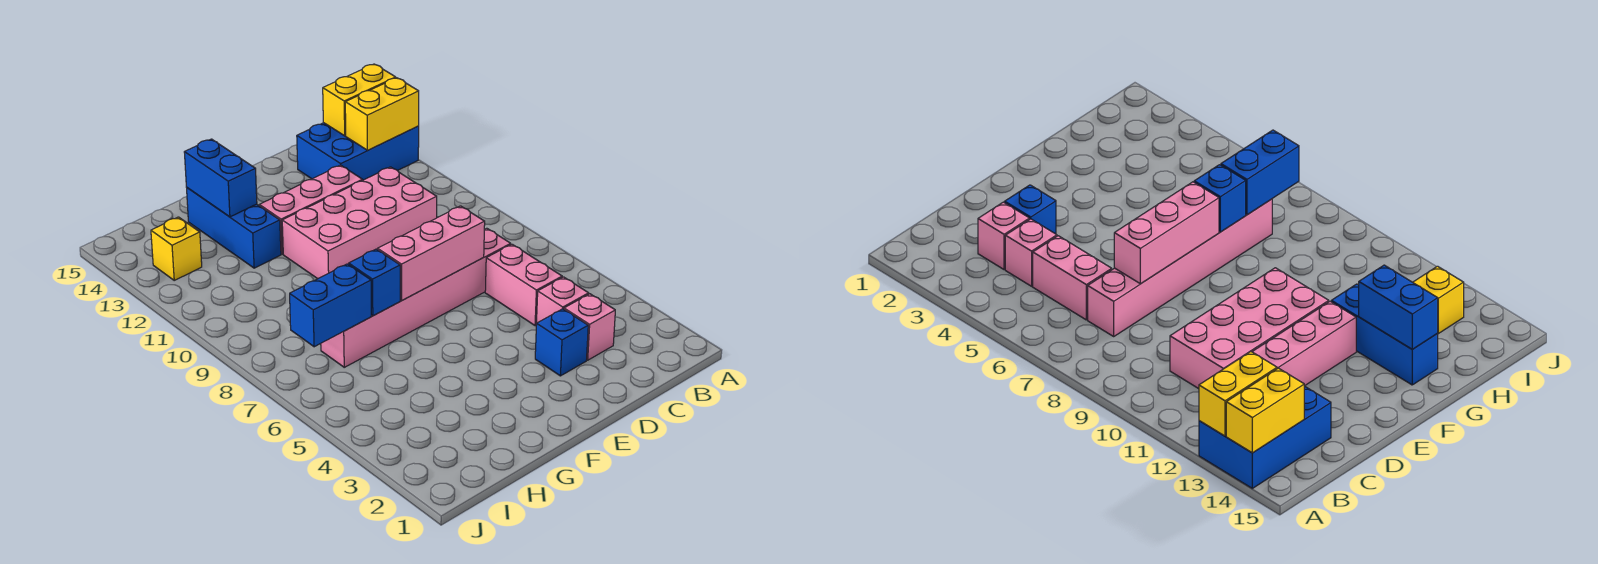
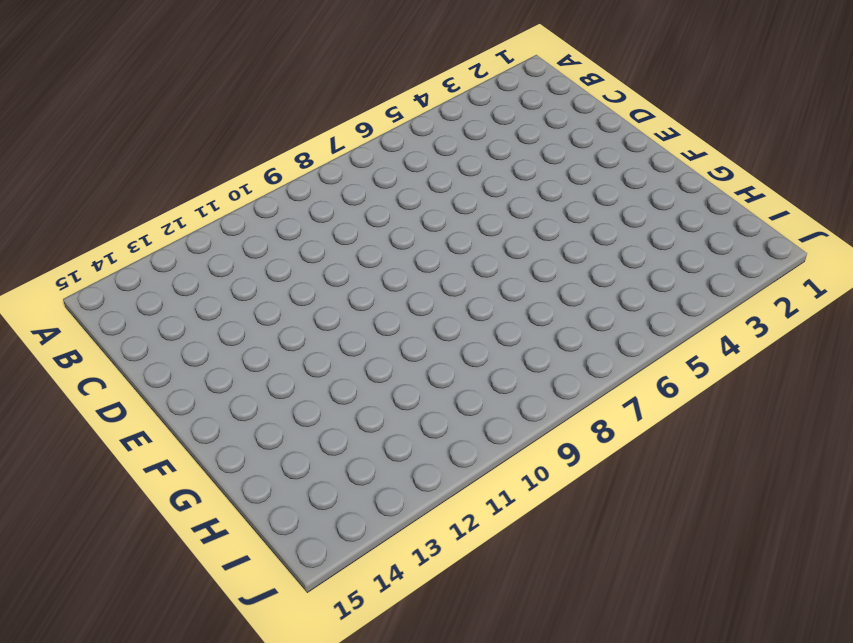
none -> blue brick A13:C14 level 1
none -> pink brick C3 level 1
none -> pink brick C4 level 1

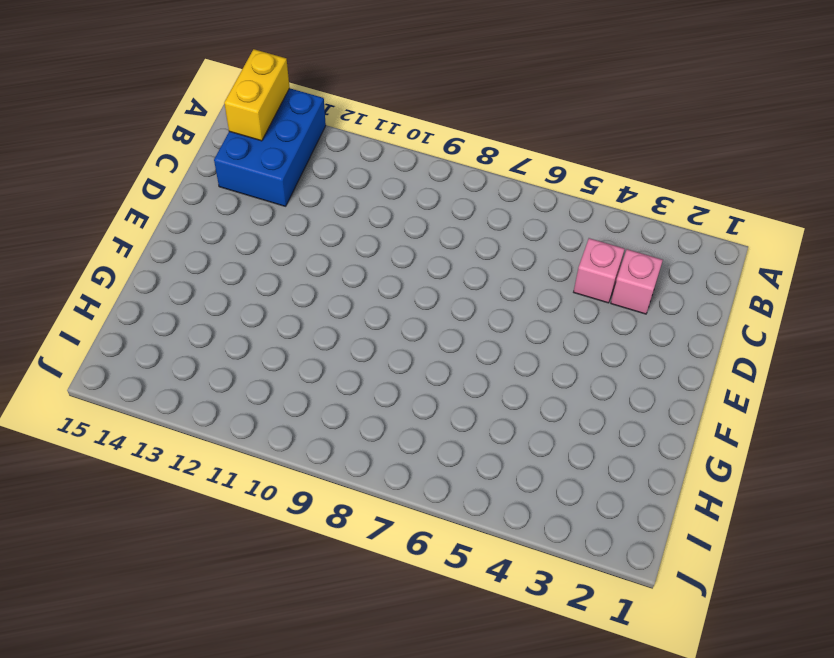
none -> pink brick C5:C6 level 1
none -> pink brick C7:H7 level 1
none -> pink brick C10:F11 level 1

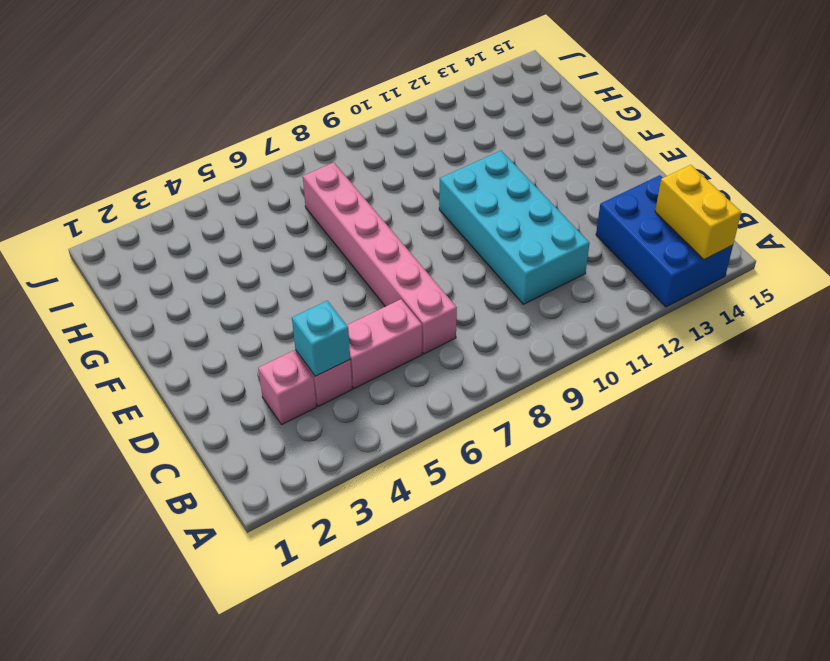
cyan brick C4 level 2 -> none
cyan brick C10:F11 level 1 -> pink brick C10:F11 level 1
none -> blue brick D3 level 1
none -> pink brick D12:F12 level 1
none -> blue brick G12:G14 level 1

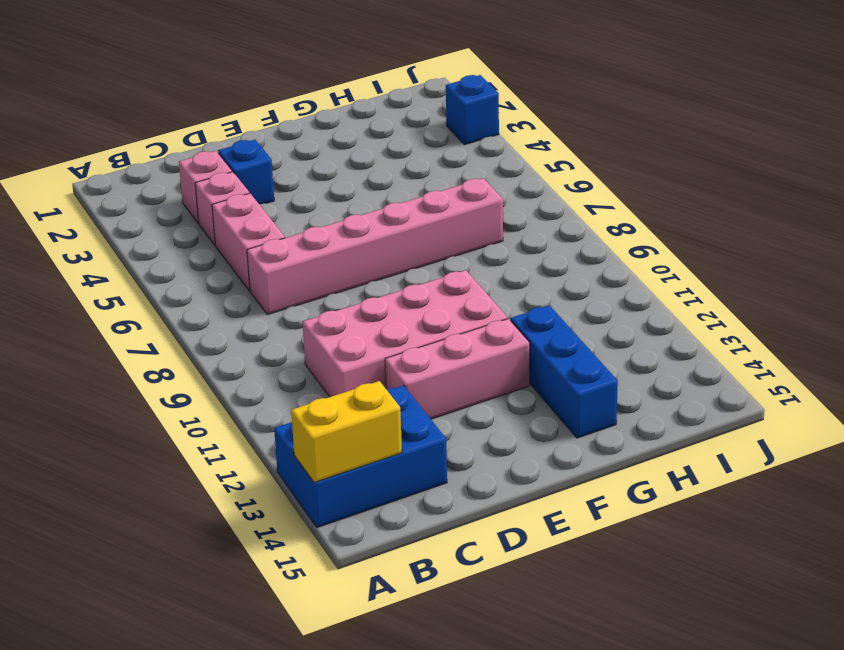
blue brick J3 level 1 -> blue brick G7 level 2
none -> yellow brick I13 level 1
none -> yellow brick A13:B13 level 2
none -> pink brick D7:F7 level 2

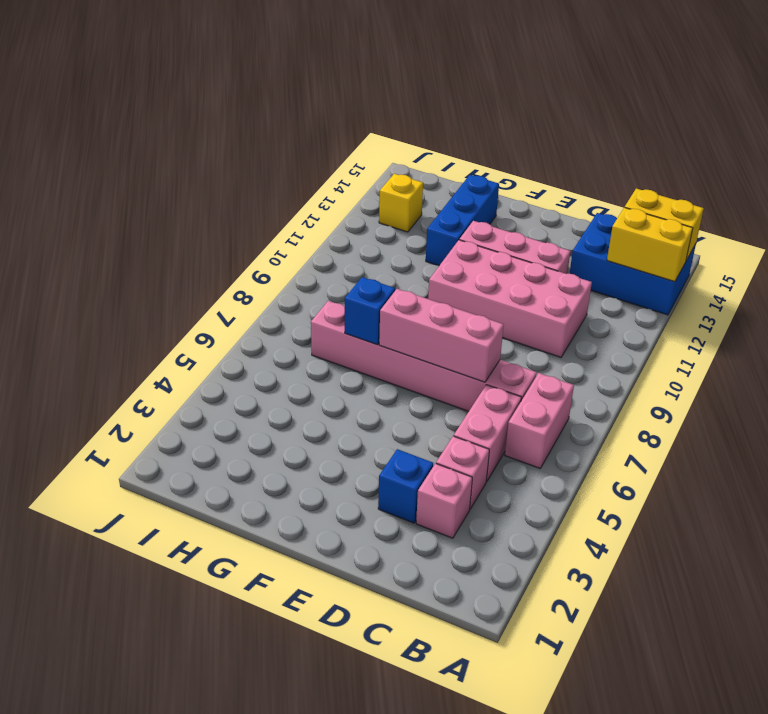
pink brick B6:B7 level 1 -> none
none -> blue brick G13:G14 level 2
none -> blue brick H7:I7 level 2

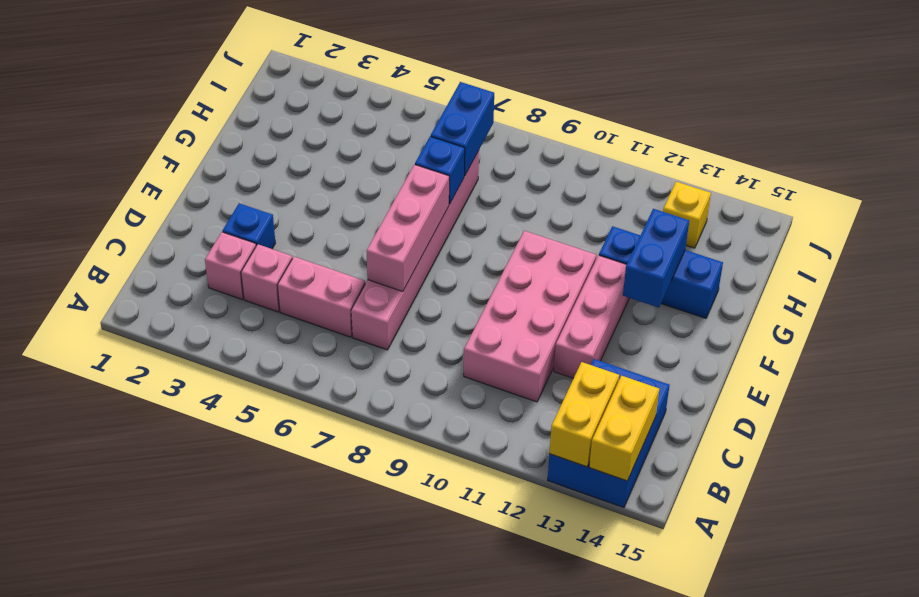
blue brick F13:G13 level 2 -> blue brick G13:G14 level 2

